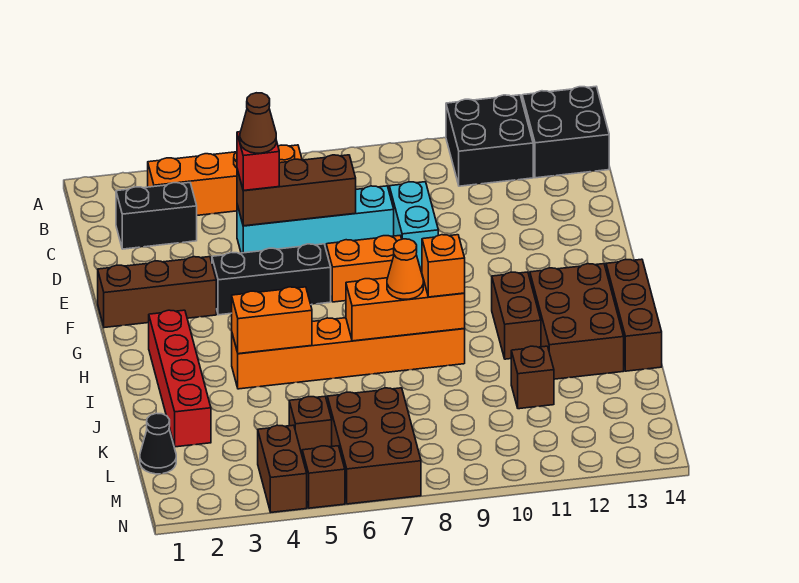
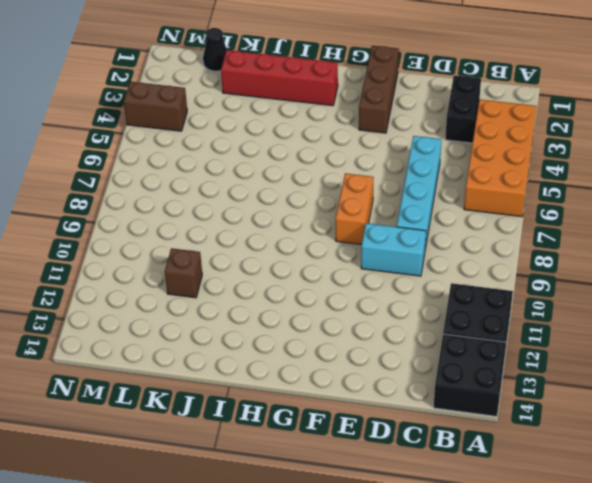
orange brick A3:B6 level 1 -> orange brick B3:B6 level 1
none -> black brick F4:F6 level 1
none -> brown brick H11:I11 level 1
none -> brown brick H12:J13 level 1

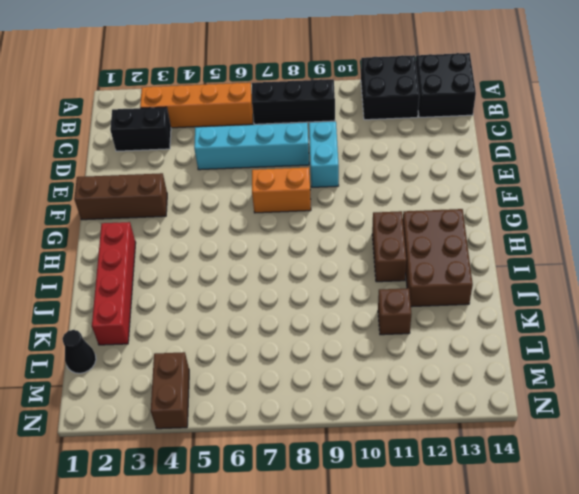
black brick B7:B9 level 1 -> black brick F4:F6 level 1
none -> brown brick H14:J14 level 1
none -> orange brick I4:I9 level 1
none -> brown brick L5 level 1

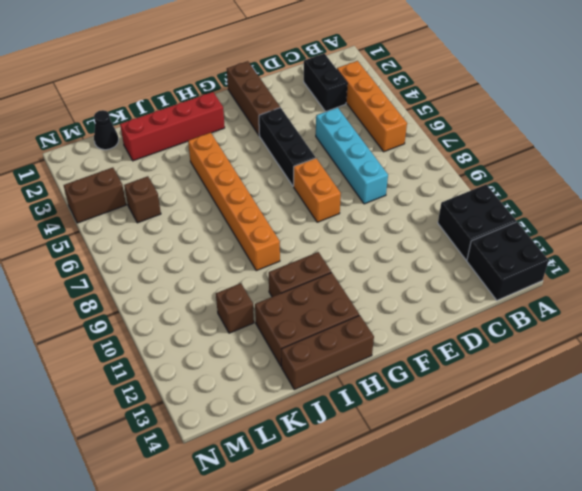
none -> cyan brick D9:E9 level 1
none -> brown brick L6:N7 level 1
none -> brown brick N5 level 1

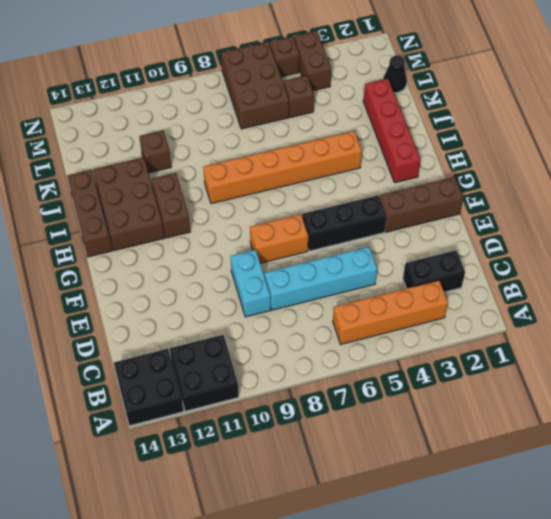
none -> brown brick D5:D7 level 2
none -> orange brick I4:I5 level 2
none -> orange brick I7:I9 level 2

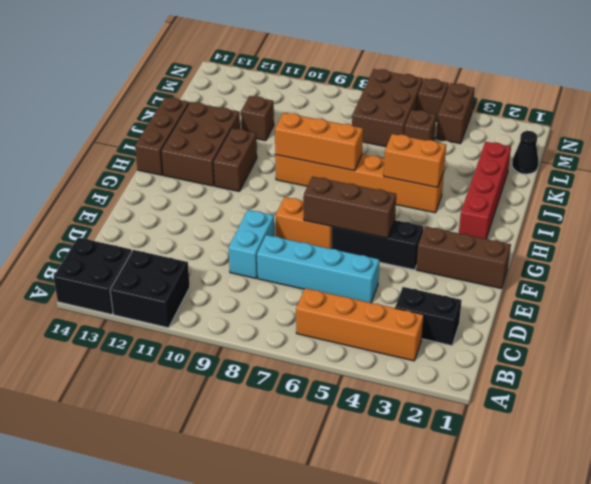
brown brick F5:F7 level 2 -> brown brick D5:D7 level 2
none -> red brick D5 level 3
none -> orange cone I8 level 3
none -> orange brick I9 level 3

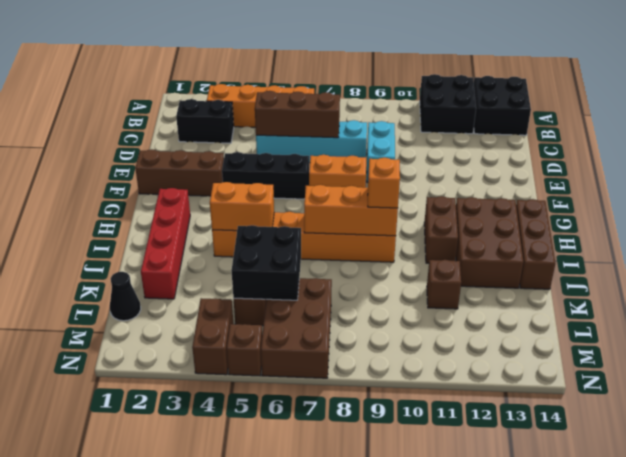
black brick K5:L6 level 2 -> none
none -> red brick D5 level 3
none -> orange cone I8 level 3
none -> brown cone D5 level 4

